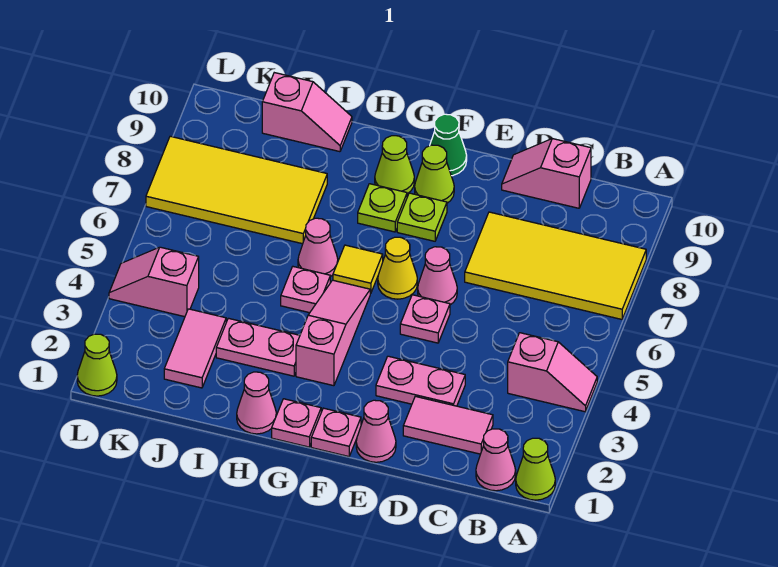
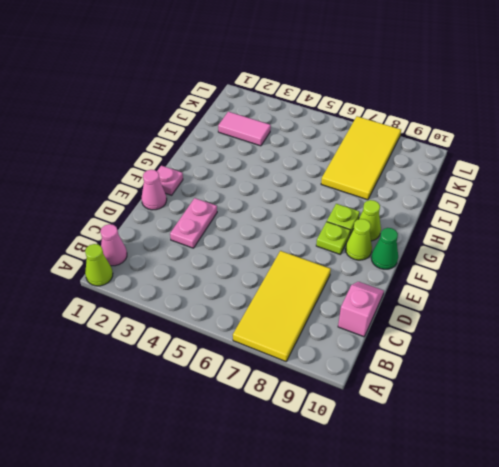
none -> pink slope A4:B4 level 1 top B
none -> pink tile C2:D2 level 1
none -> pink plate E5 level 1

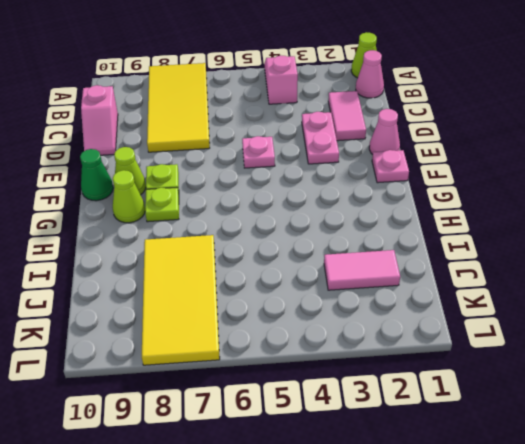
none -> pink cone E6 level 1
none -> yellow cone F6 level 1
none -> pink plate G1 level 1

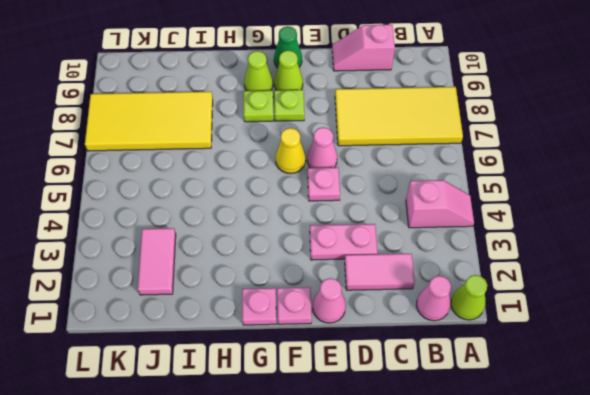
none -> pink slope G3:G5 level 1 top 3
none -> yellow tile G6 level 1
none -> pink cone H1 level 1

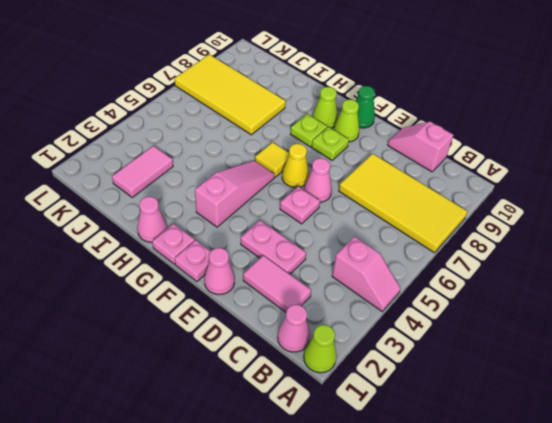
none -> pink plate H3:I3 level 1
none -> pink plate H5 level 1
none -> pink cone H6 level 1

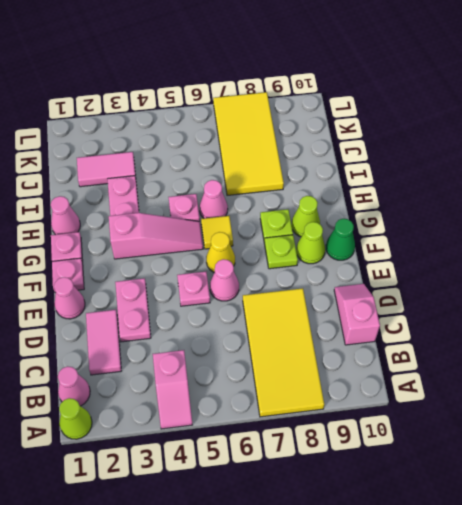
none -> pink slope I10:J10 level 1 top J
none -> pink slope K4:L4 level 1 top K
none -> lime cone L1 level 1

